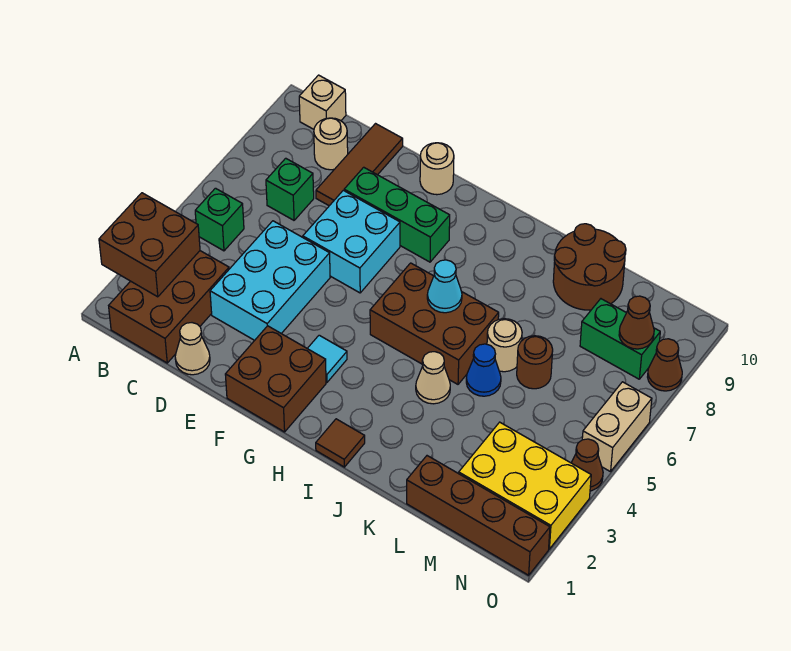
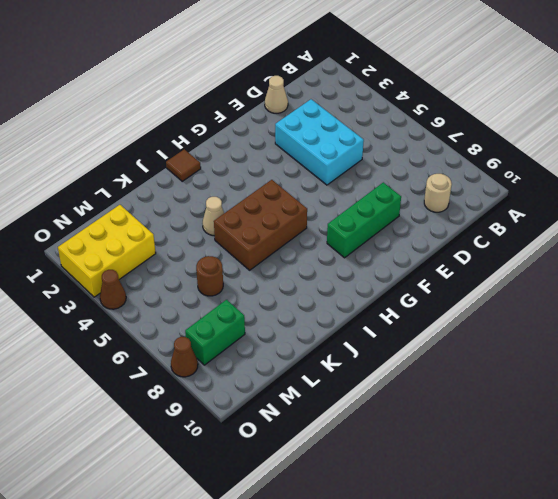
none -> brown brick B1:C3 level 1
none -> green brick B5 level 1
none -> tan brick B10 level 1

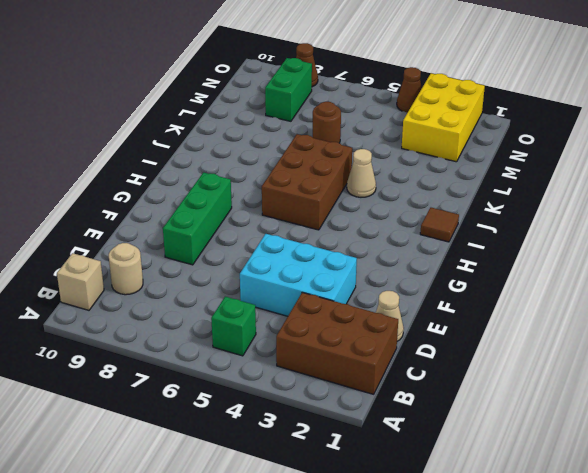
none -> green brick C7 level 1
none -> brown tile D8:D10 level 1
none -> cyan brick E6:F7 level 1

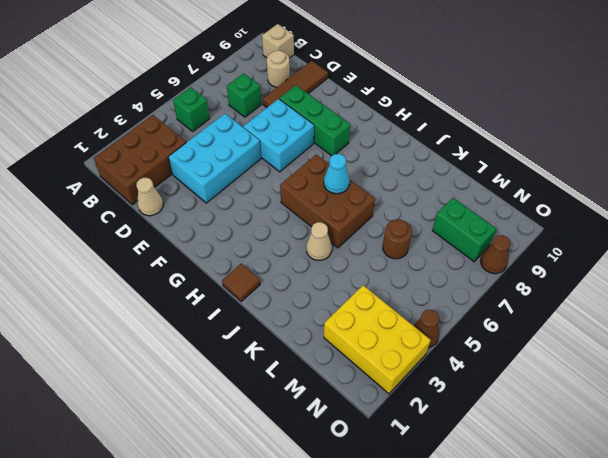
none -> brown brick F1:G2 level 1
none -> tan round brick F10 level 1
none -> cyan tile G3 level 1

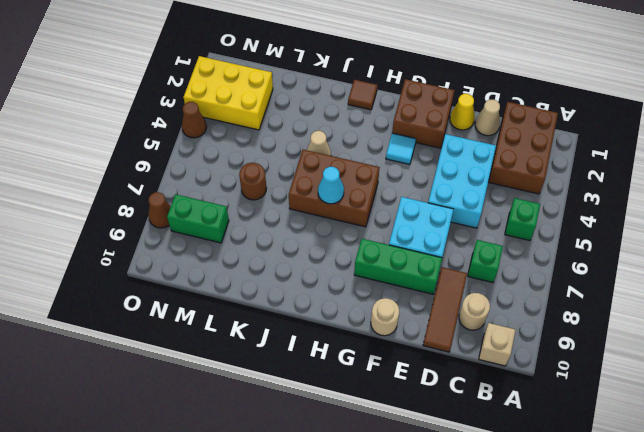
yellow cone E1 level 1 -> none
none -> blue cone K5 level 1
none -> tan round brick K6 level 1
none -> brown round brick K9:L10 level 1

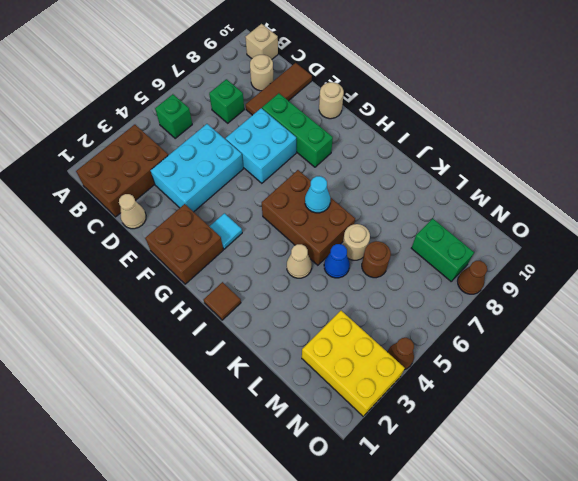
none -> brown round brick K9:L10 level 1
none -> brown brick L1:O1 level 1
none -> tan brick O5:O6 level 1

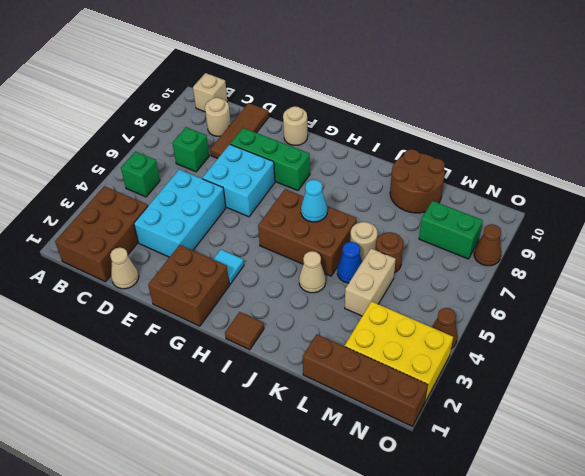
tan brick L4:L5 level 1 -> tan brick O5:O6 level 1
none -> brown brick A2:B3 level 2
none -> brown cone N8 level 2

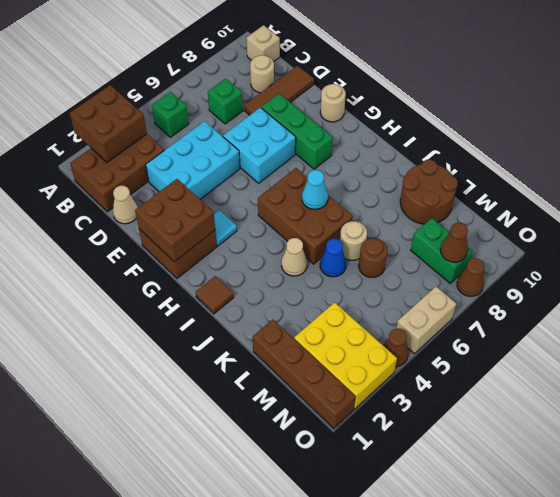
brown brick F1:G2 level 2 -> none

